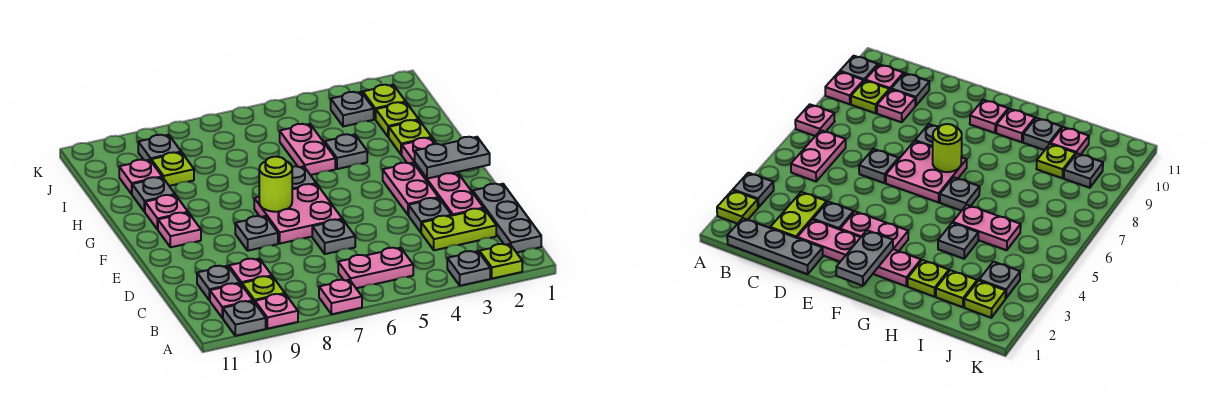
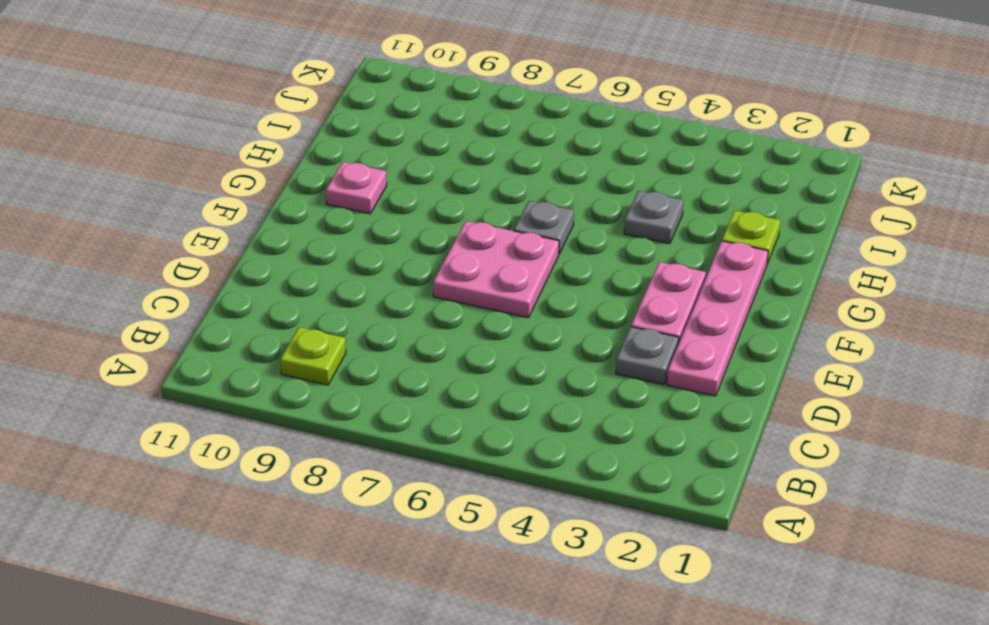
none -> lime plate A2 level 1
none -> grey plate A3 level 1
none -> pink plate A7 level 1
none -> pink plate A9 level 1

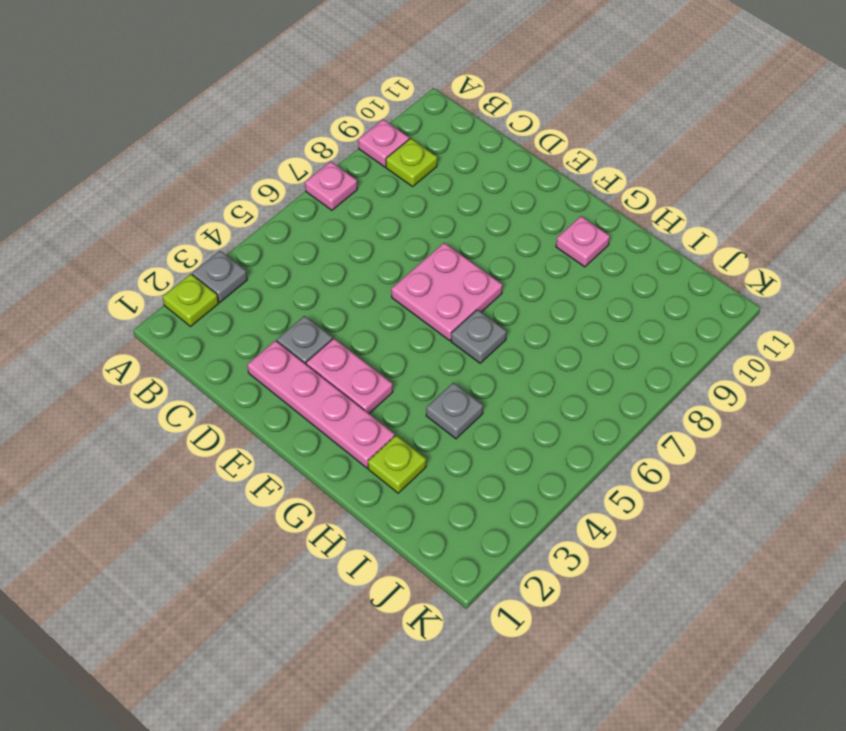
none -> grey plate A10 level 1
none -> grey plate B1:D1 level 1
none -> pink plate B5:B6 level 1
none -> pink plate B10 level 1

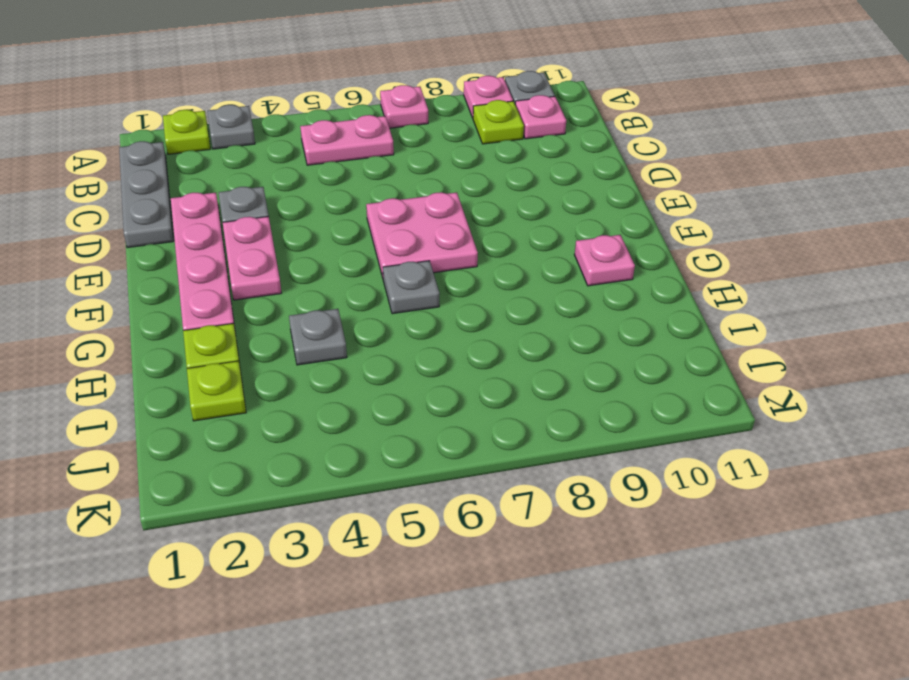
none -> lime plate C2:C3 level 1
none -> pink plate C9 level 1
none -> grey plate C10 level 1
none -> grey plate D6 level 1

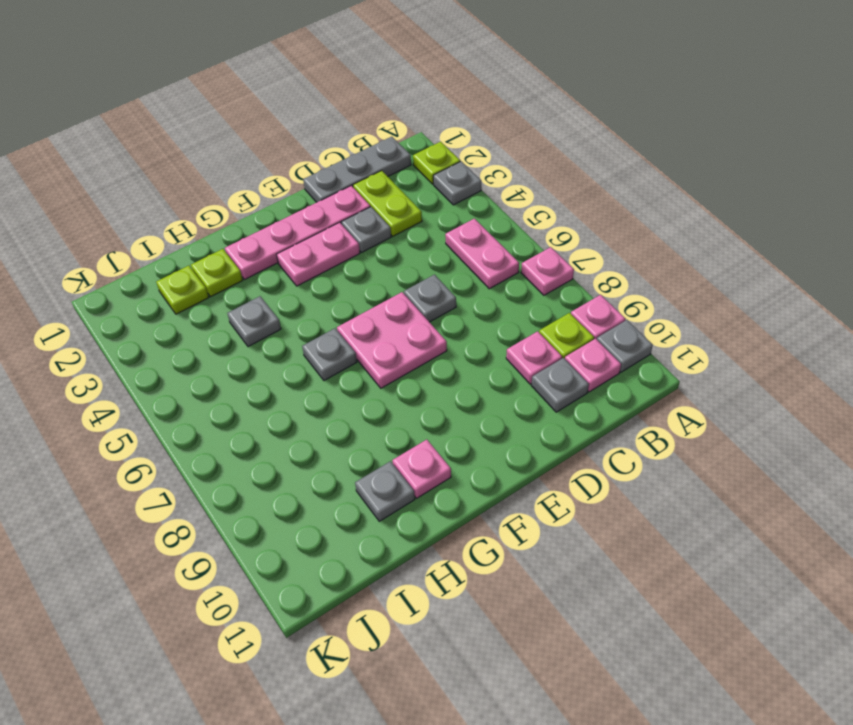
none -> grey plate E8 level 1
none -> pink plate F10 level 1
none -> pink plate H5:I5 level 1
none -> lime plate I9 level 1

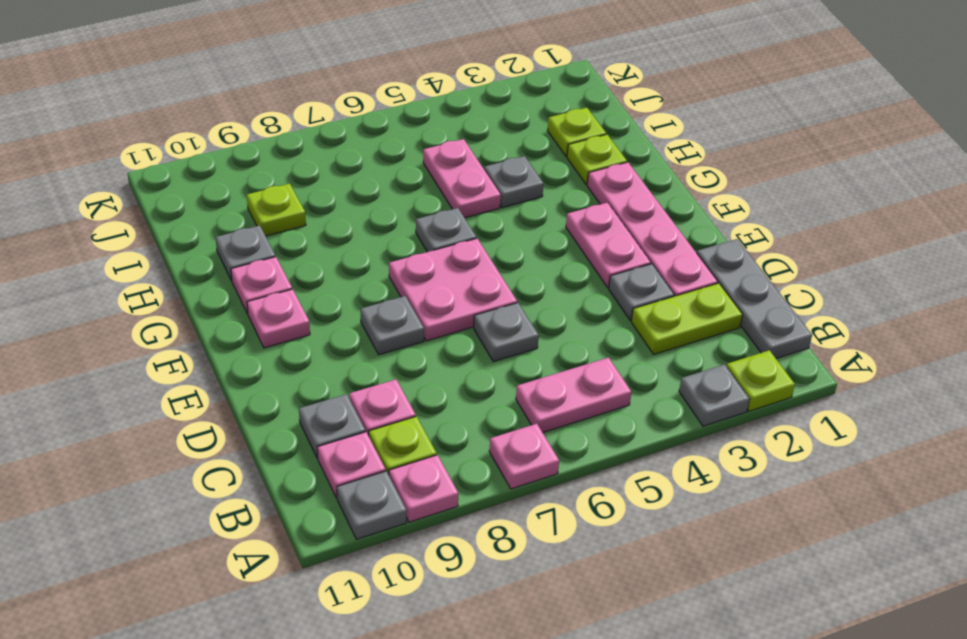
none -> pink plate I10 level 1
none -> lime plate J2 level 1
none -> grey plate J3 level 1
none -> grey plate J9 level 1

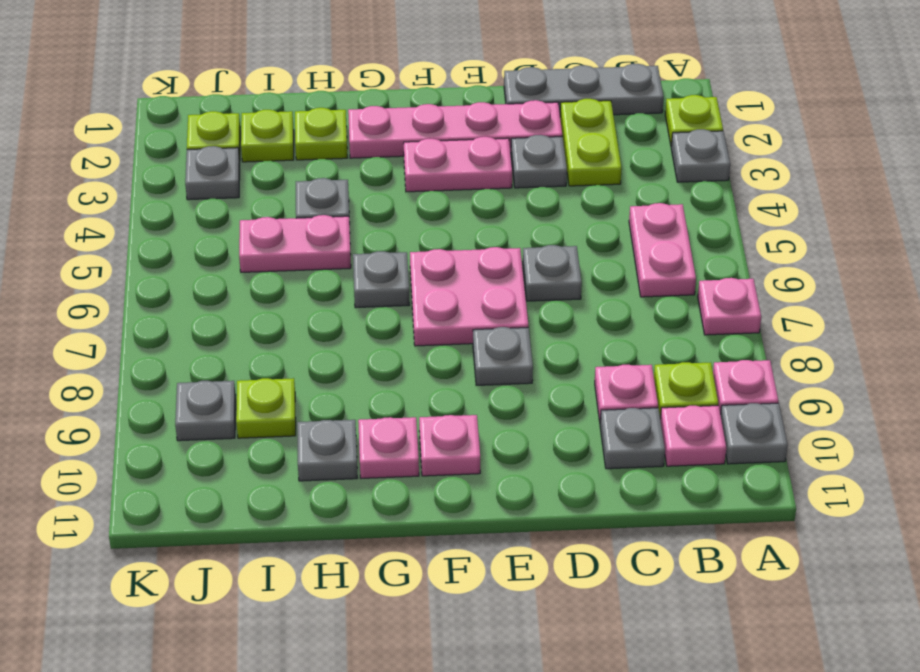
none -> pink plate I10 level 1
none -> grey plate F1:F2 level 2
none -> lime round brick F7 level 2

